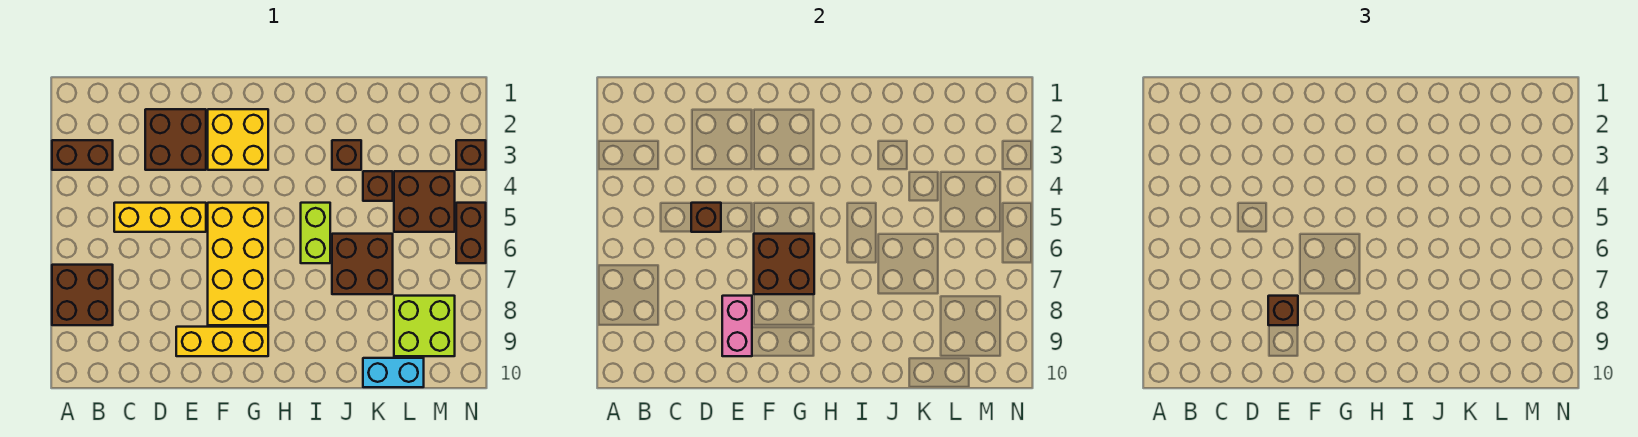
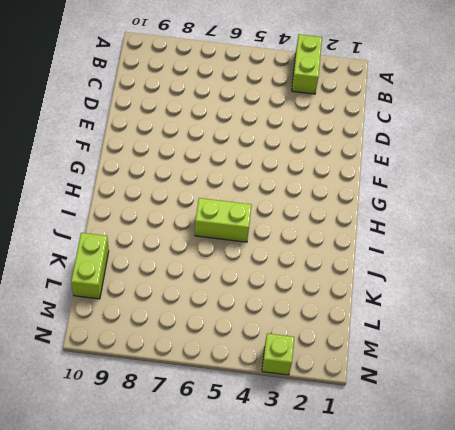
lime brick A3:B3 level 1 -> brown brick A3:B3 level 1
lime brick K10:L10 level 1 -> cyan brick K10:L10 level 1
lime brick N3 level 1 -> brown brick N3 level 1
none -> brown brick A7:B8 level 1
none -> yellow brick C5:E5 level 1
none -> brown brick D2:E3 level 1

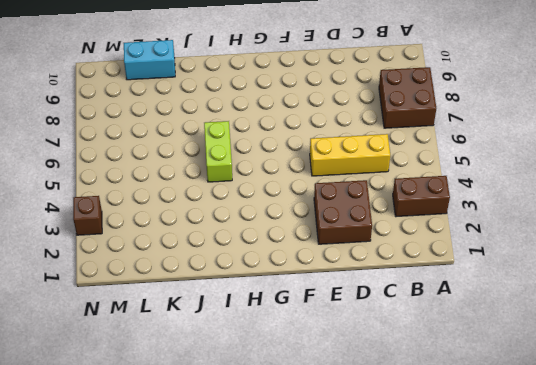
none -> yellow brick E9:G9 level 1
none -> yellow brick F2:G3 level 1
none -> yellow brick F5:G8 level 1

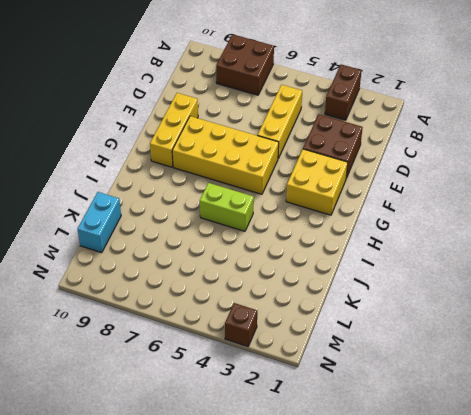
none -> brown brick J3 level 1
none -> brown brick J6:K7 level 1
none -> brown brick K4 level 1

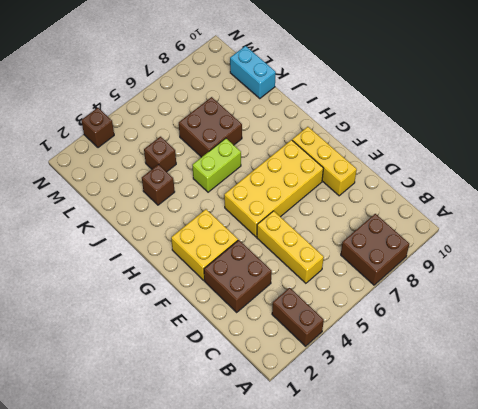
none -> brown brick L4:M5 level 1
none -> lime brick L8:M9 level 1
none -> brown brick N5:N6 level 1

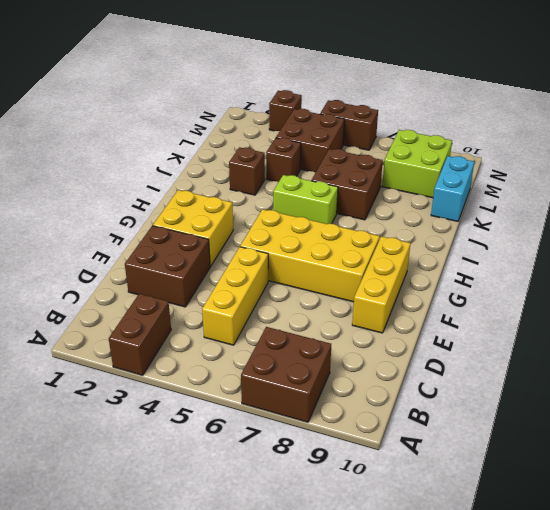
none -> brown brick D5 level 2
none -> pink brick E8:E9 level 2
none -> brown brick F6:G7 level 2

